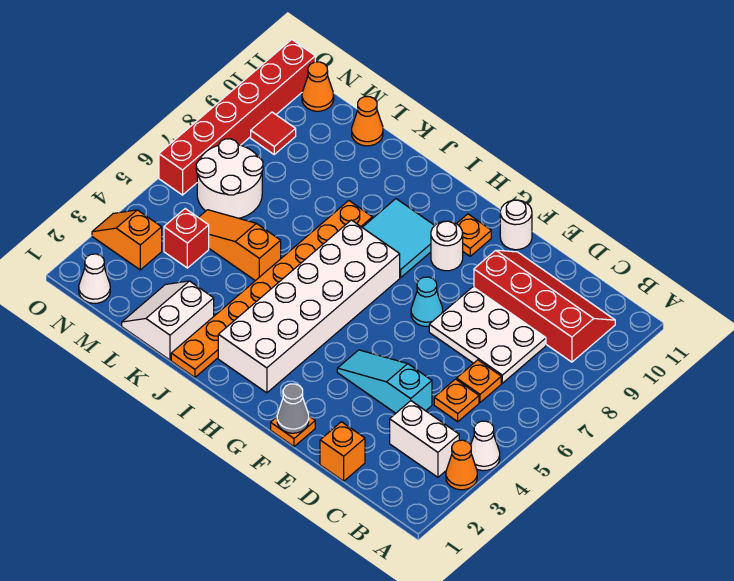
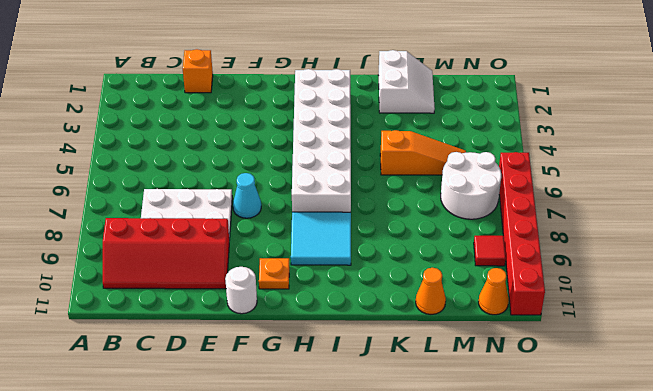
none -> orange cone A3 level 1
none -> white cone A4 level 1
none -> white brick B3:C3 level 1

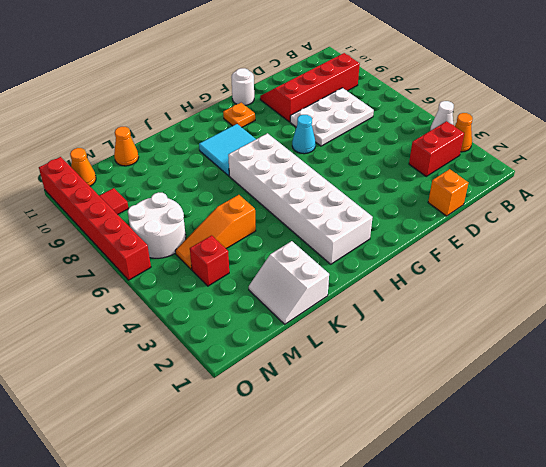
red brick B3:C3 level 1 -> white brick B3:C3 level 1
none -> orange plate C5 level 1
none -> orange plate C6 level 1
none -> cyan slope D4:F4 level 1 top D

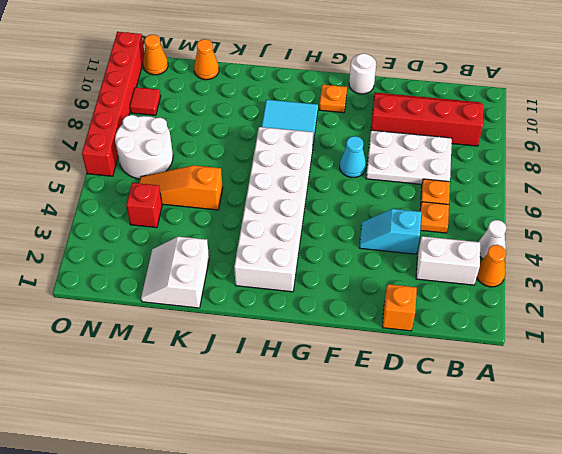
cyan slope D4:E4 level 1 top D -> cyan slope D4:F4 level 1 top D
none -> orange plate F1 level 1
none -> white round brick G9 level 1
none -> orange plate J1:J8 level 1

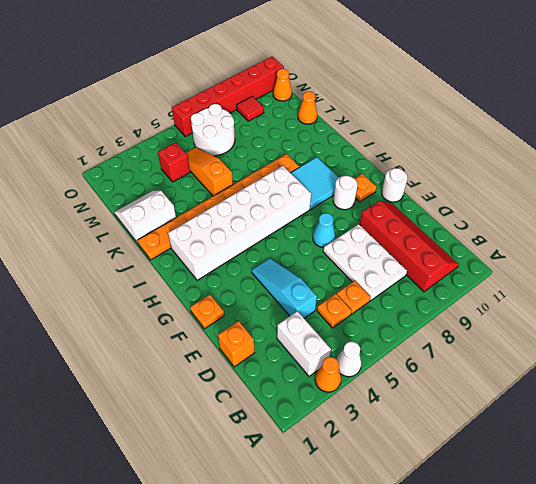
none -> white cone N1 level 1
none -> orange slope N3:O3 level 1 top N
none -> grey cone F1 level 2

